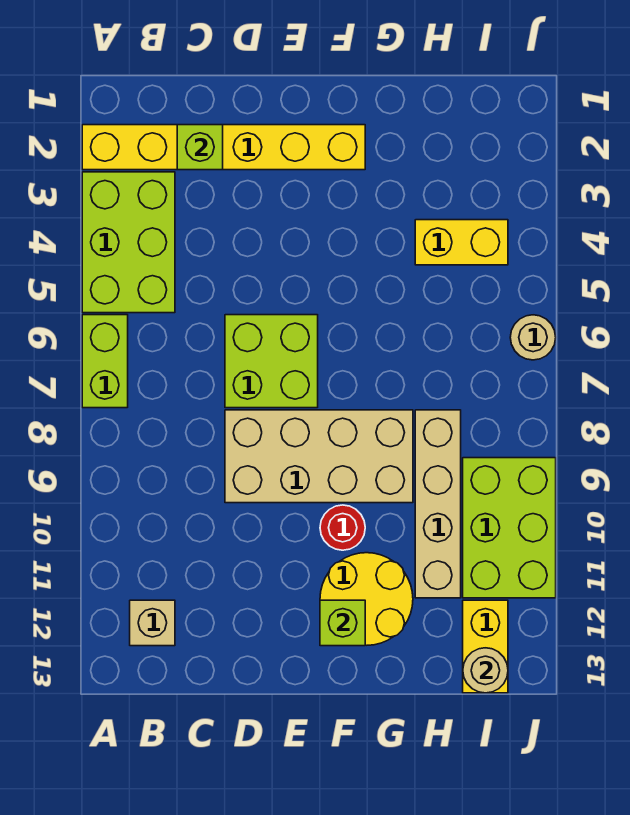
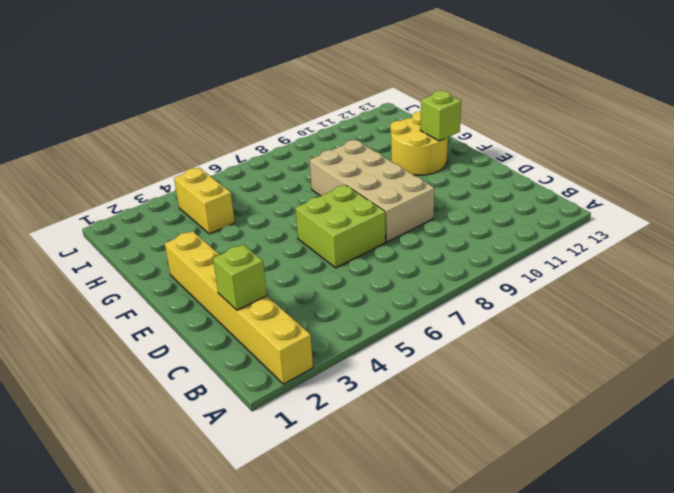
none -> lime brick A3:B5 level 1
none -> lime brick A6:A7 level 1
none -> tan brick B12 level 1

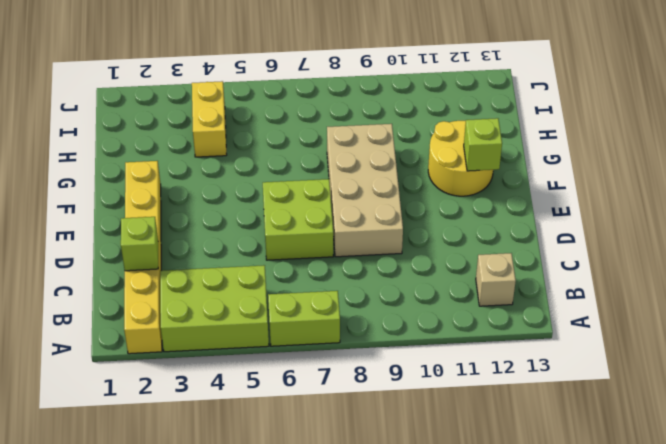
none -> red round brick F10 level 1
none -> tan brick H8:H11 level 1
none -> lime brick I9:J11 level 1

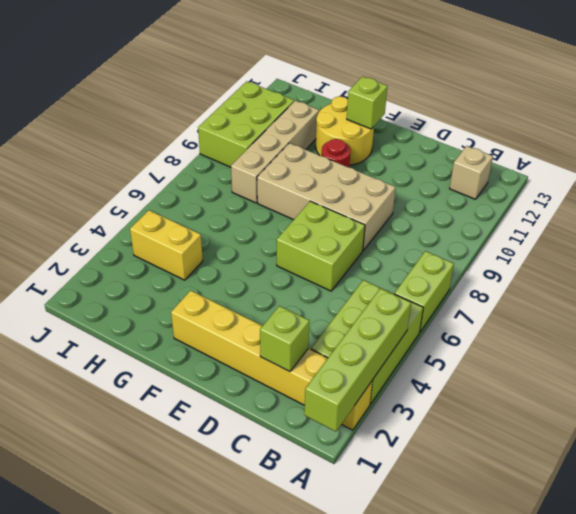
lime brick A1:A4 level 2 -> none
none -> yellow brick I12:I13 level 1
none -> tan round brick J6 level 1
none -> tan round brick I13 level 2

